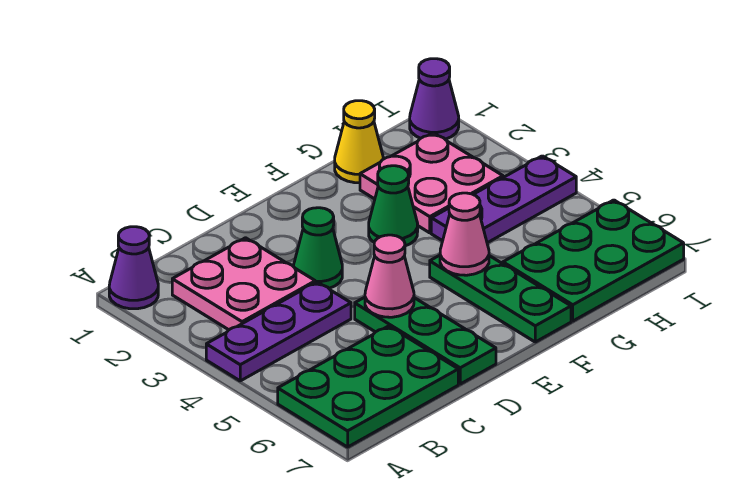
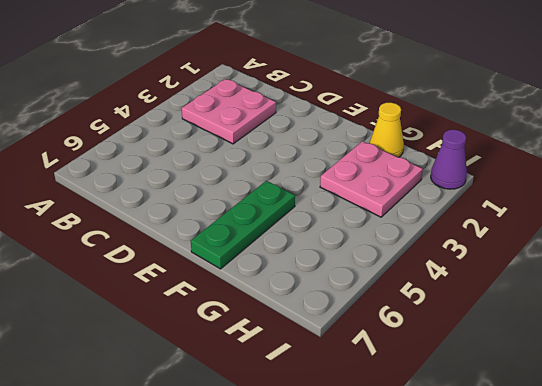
none -> purple cone A1 level 1
none -> purple plate A4:C4 level 1
none -> green plate A6:C7 level 1

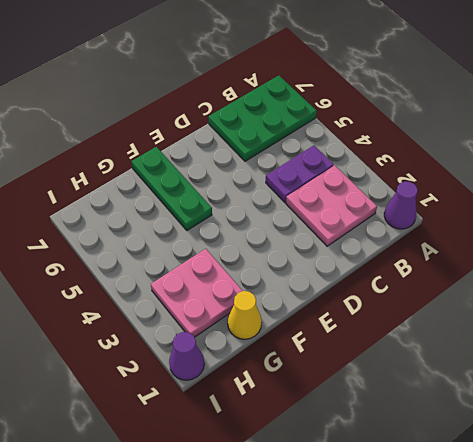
purple plate B4:C4 level 1 -> purple plate A4:C4 level 1
none -> green cone D3 level 1
none -> green plate D5:D7 level 1
none -> green cone F3 level 1

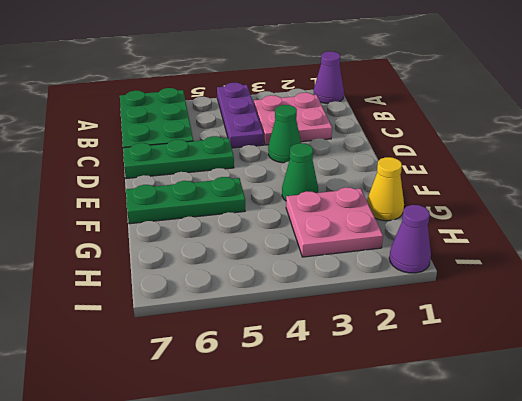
none -> purple plate G4:I4 level 1
none -> green plate G6:I7 level 1
none -> pink cone D5 level 2

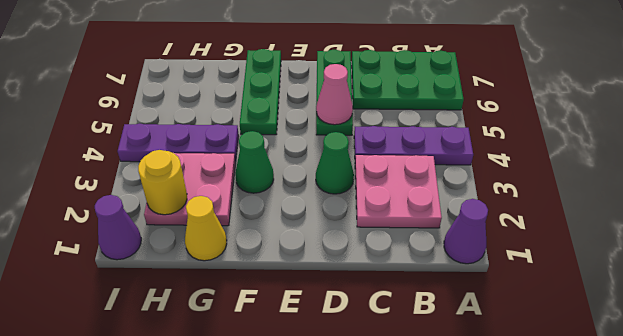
yellow round brick H2 level 2 -> none
none -> green plate G6:I7 level 1
none -> pink cone F5 level 2

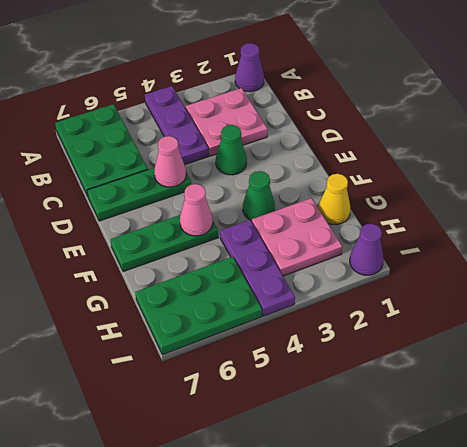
green plate H5:I7 level 1 -> green plate G6:I7 level 1

